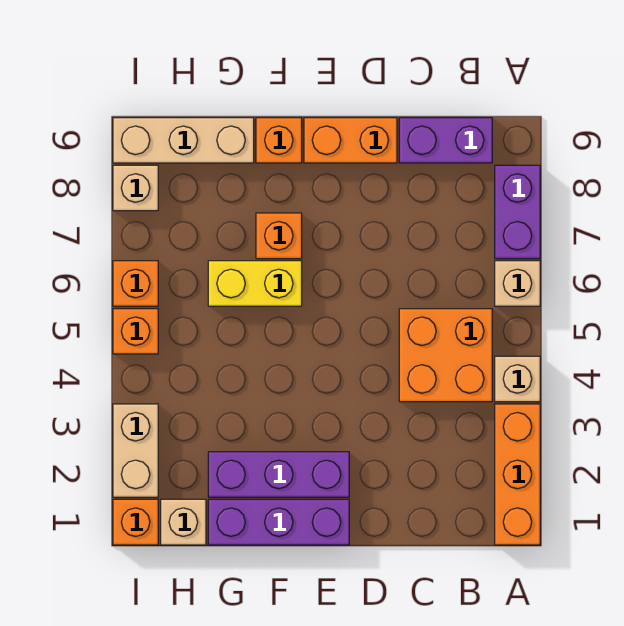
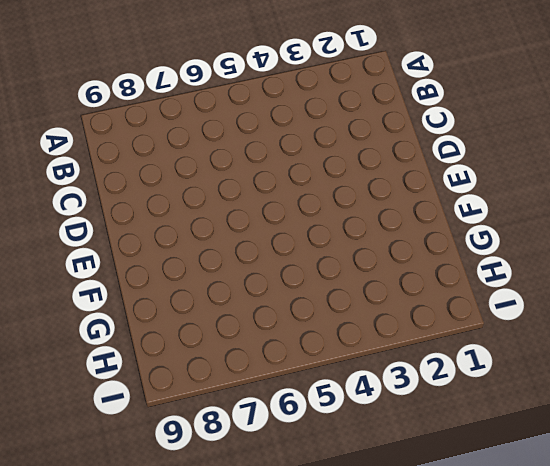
none -> orange brick A1:A3 level 1
none -> tan brick A4 level 1
none -> tan brick A6 level 1

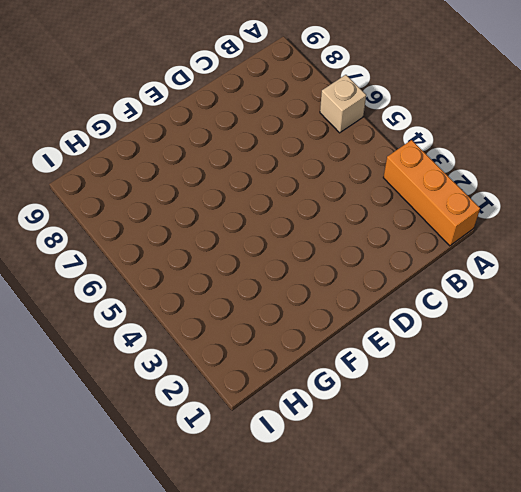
none -> tan brick A4 level 1
none -> purple brick A7:A8 level 1
none -> orange brick B4:C5 level 1

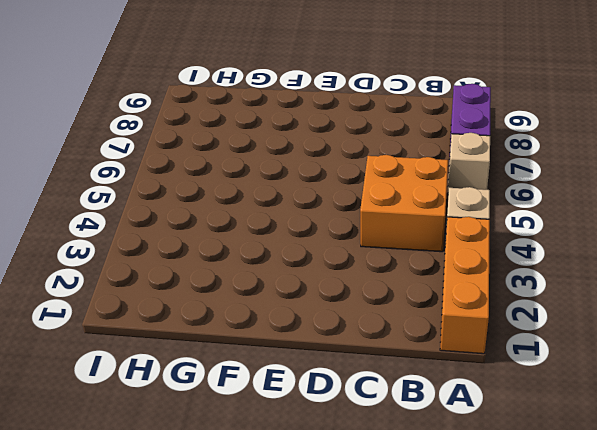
none -> purple brick B9:C9 level 1
none -> orange brick D9:E9 level 1
none -> purple brick E1:G1 level 1

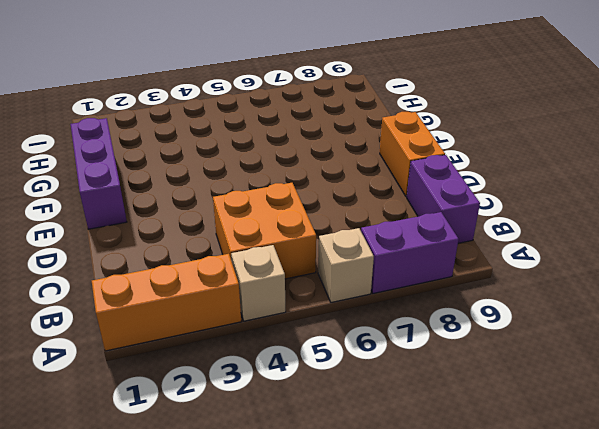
none -> purple brick E2:G2 level 1
none -> yellow brick F6:G6 level 1
none -> orange brick F7 level 1

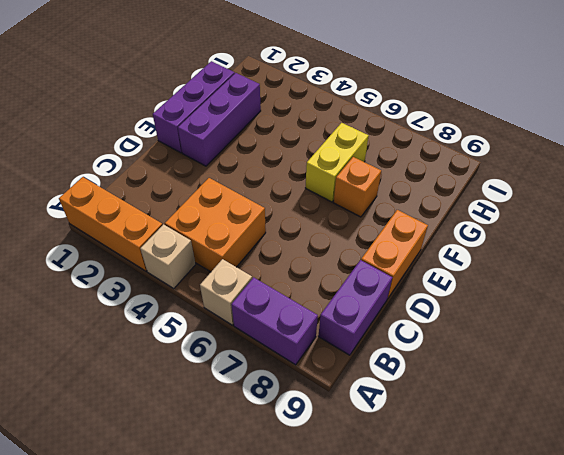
none -> orange brick F9 level 1
none -> tan brick G9:I9 level 1
none -> tan brick H1 level 1

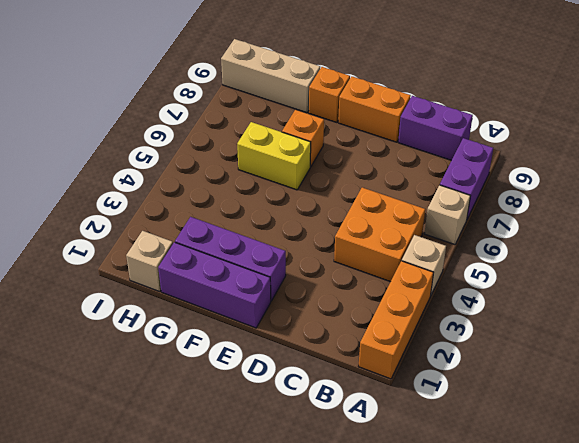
none -> orange brick I1 level 1
none -> tan brick I2:I3 level 1
none -> orange brick I5 level 1

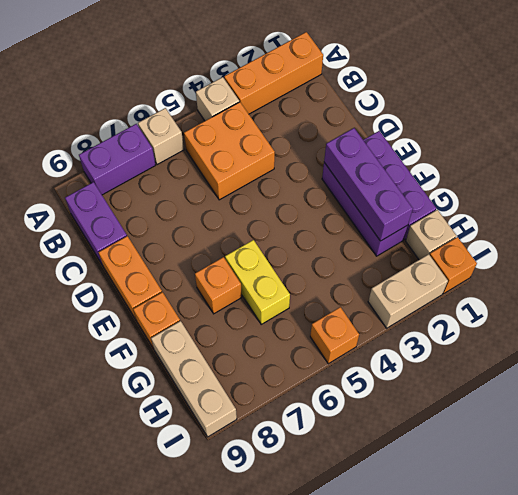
purple brick E2:G2 level 2 -> none
none -> orange brick I6 level 1
none -> tan brick I8 level 1

